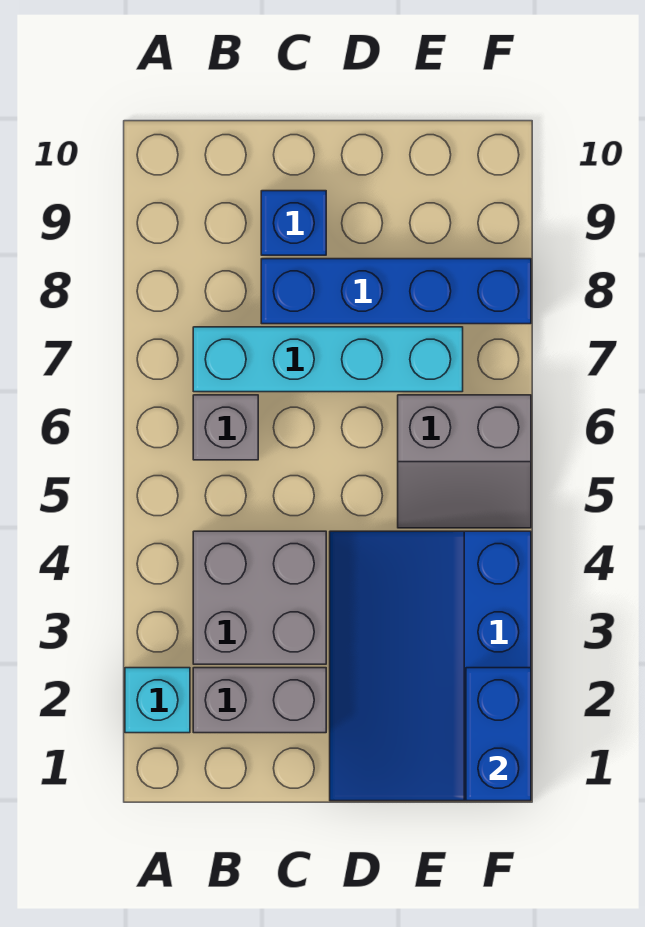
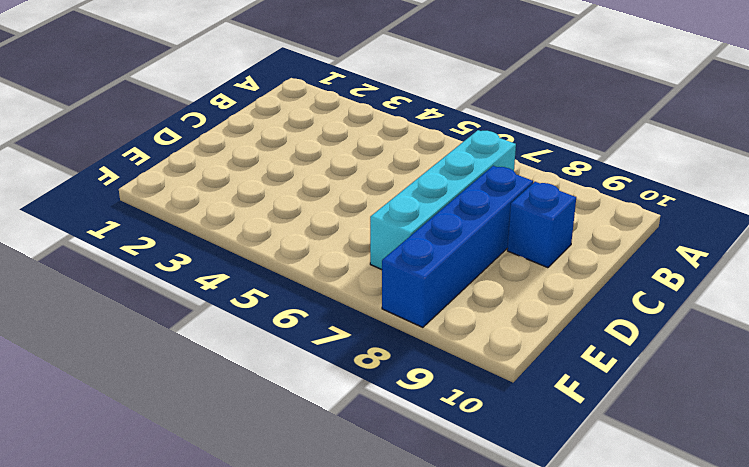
none -> cyan brick A2 level 1
none -> grey brick B2:C2 level 1

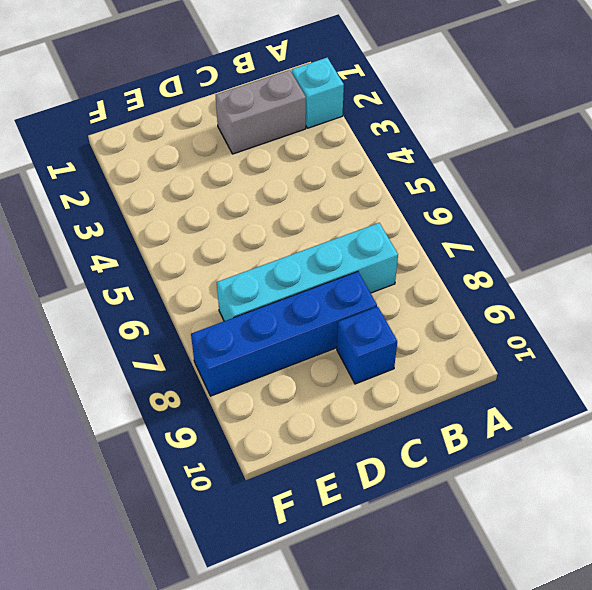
none -> grey brick B3:C4 level 1
none -> grey brick B6 level 1

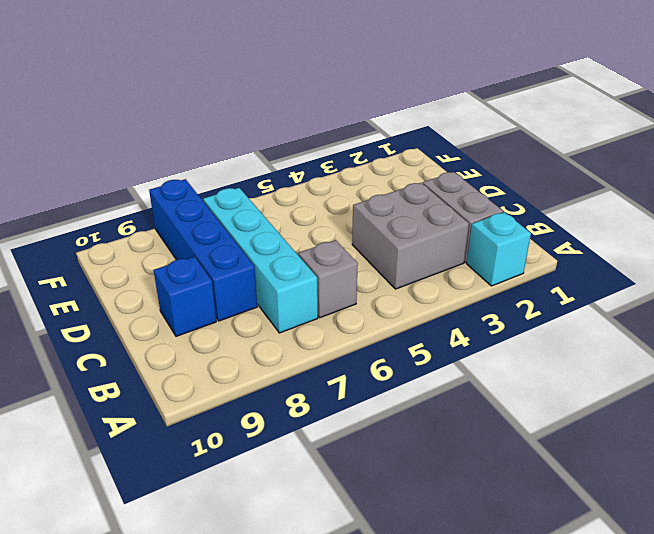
none -> blue slope D1:F4 level 1 top F
none -> grey slope E5:F6 level 1 top 6

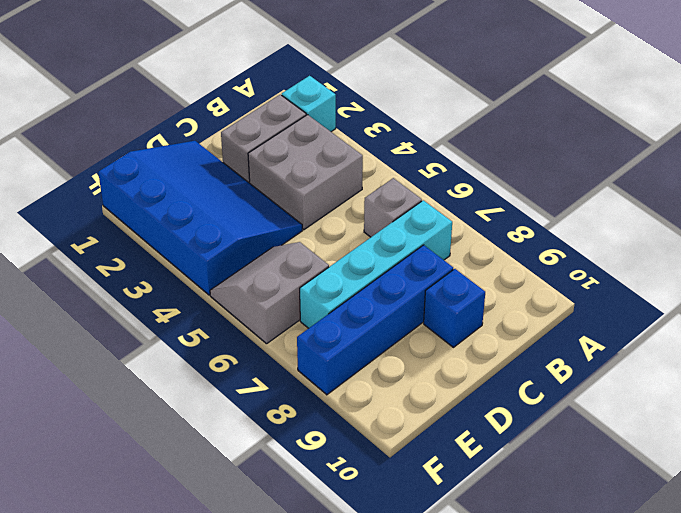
none -> blue brick F1:F2 level 2

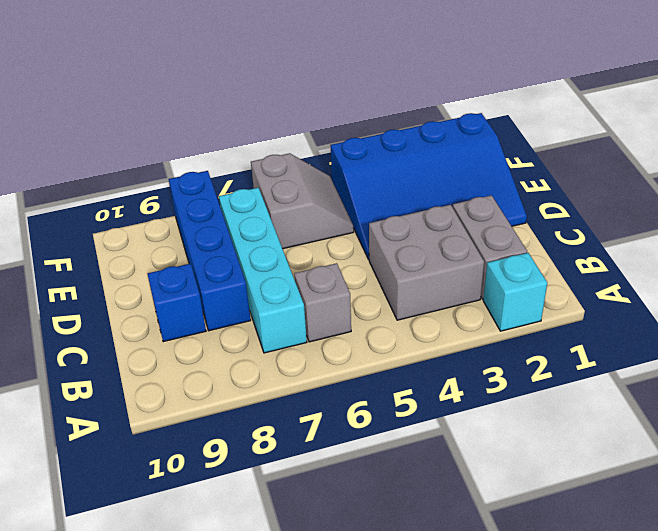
none -> blue brick F1:F2 level 2

